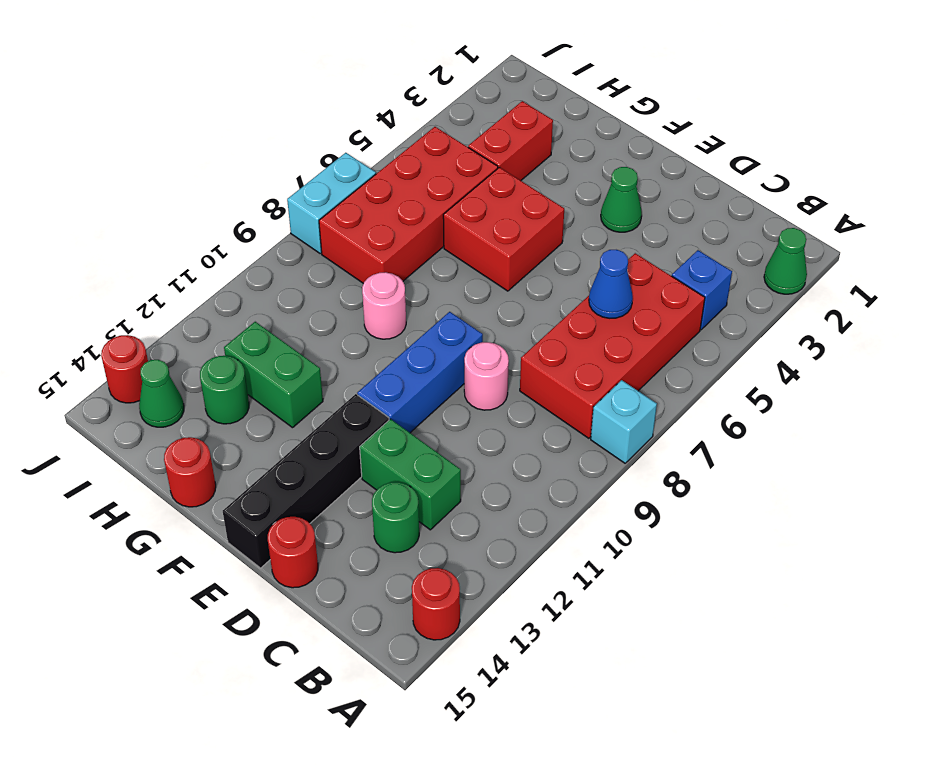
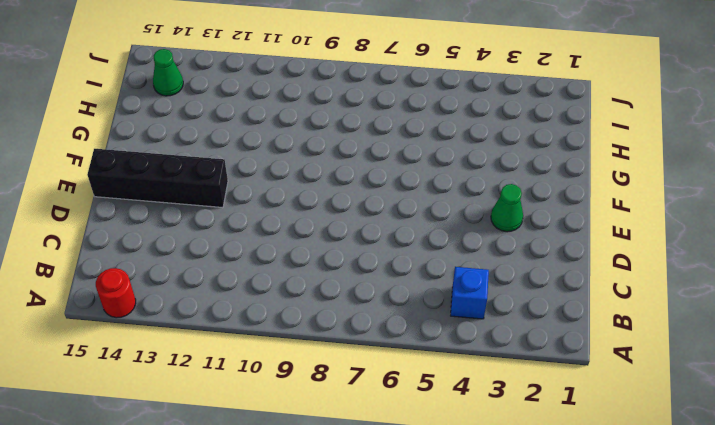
none -> green cone A2 level 1
none -> cyan brick A8 level 1
none -> red brick B5:C8 level 1

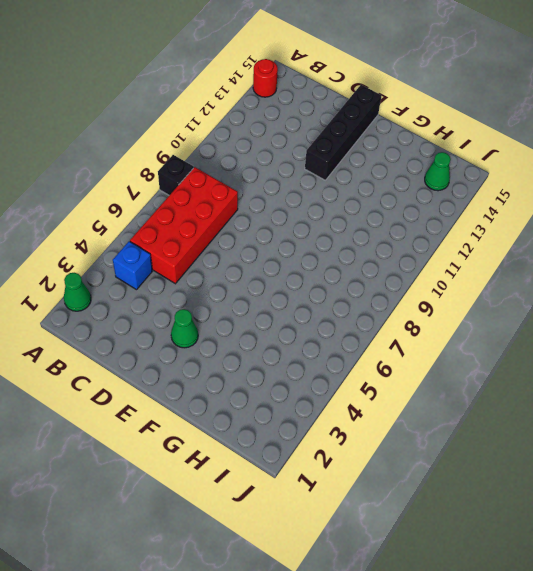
black brick A8 level 1 -> cyan brick A8 level 1
none -> green brick C12:D12 level 1
none -> green round brick C13 level 1
none -> pink round brick D9 level 1

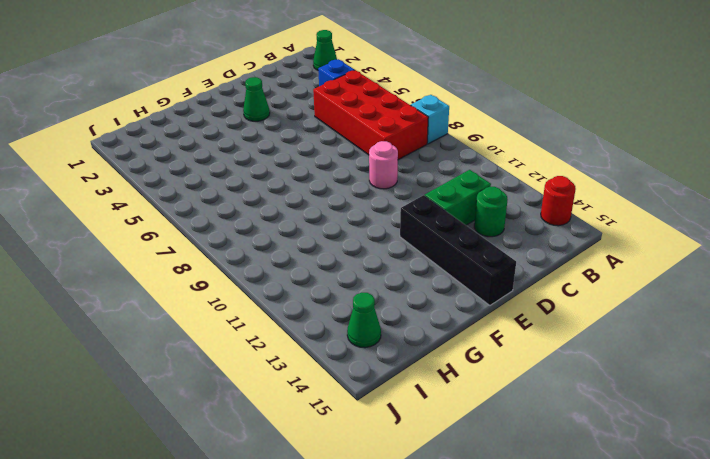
none -> red round brick D15 level 1
none -> blue brick E9:E11 level 1
none -> red brick F5:G6 level 1

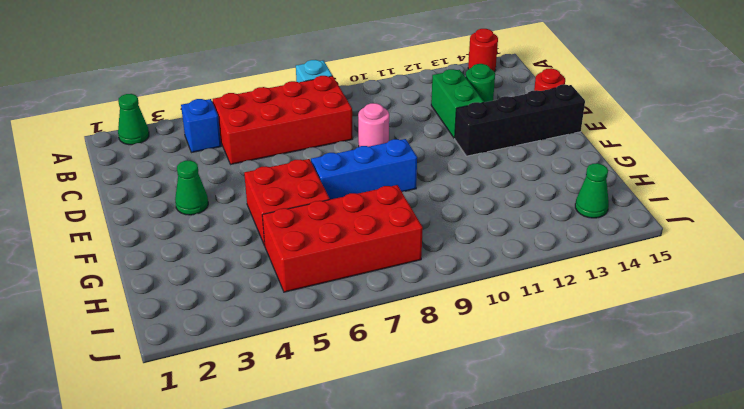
blue brick F7:F9 level 1 -> blue brick E9:E11 level 1
none -> pink round brick G9 level 1
none -> green brick G12:H12 level 1
none -> red round brick G15 level 1

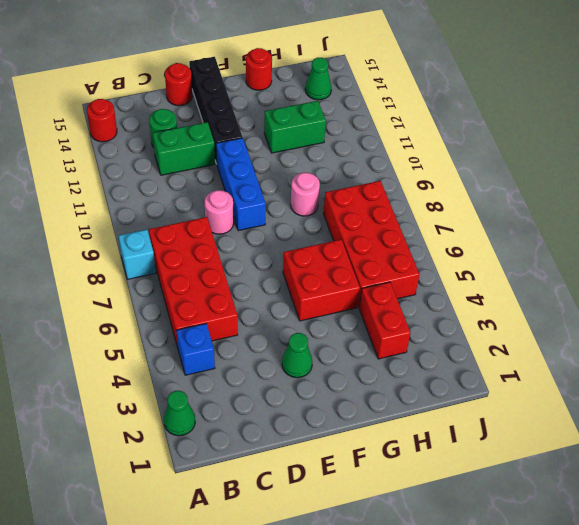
none -> green round brick H13 level 1
none -> cyan brick J7:J8 level 1
none -> red round brick J14 level 1

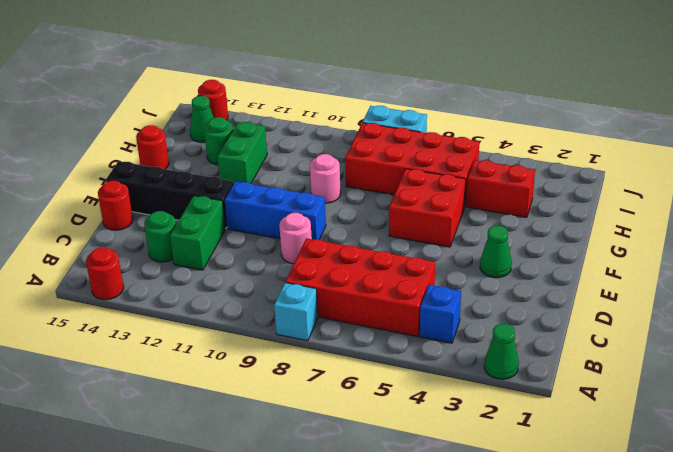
none -> blue cone C6 level 2

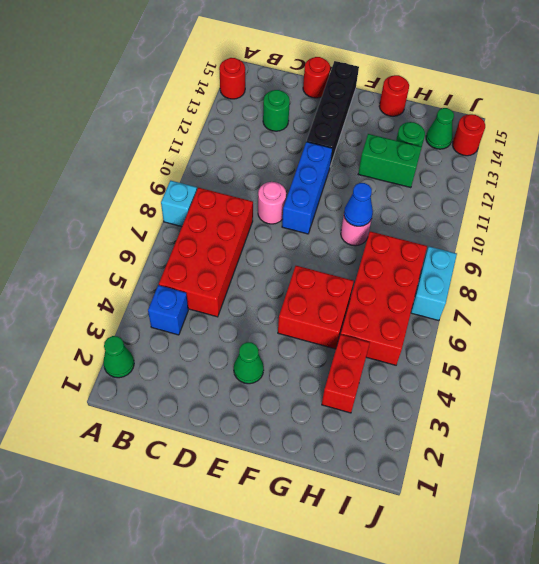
blue cone G9 level 2 -> blue cone C6 level 2
none -> green brick C12:D12 level 1

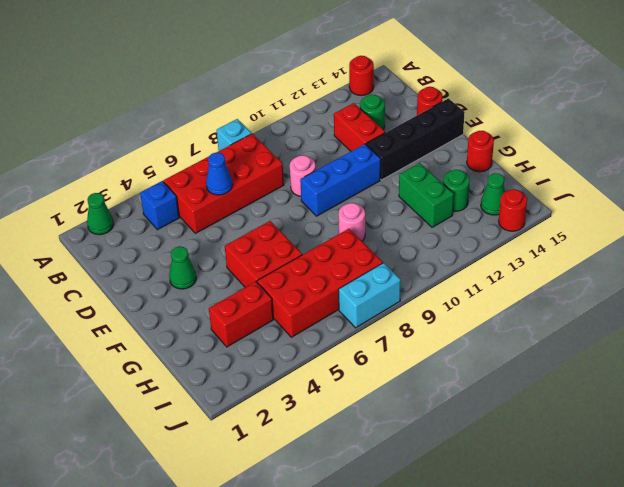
red brick C12:D12 level 1 -> green brick C12:D12 level 1

